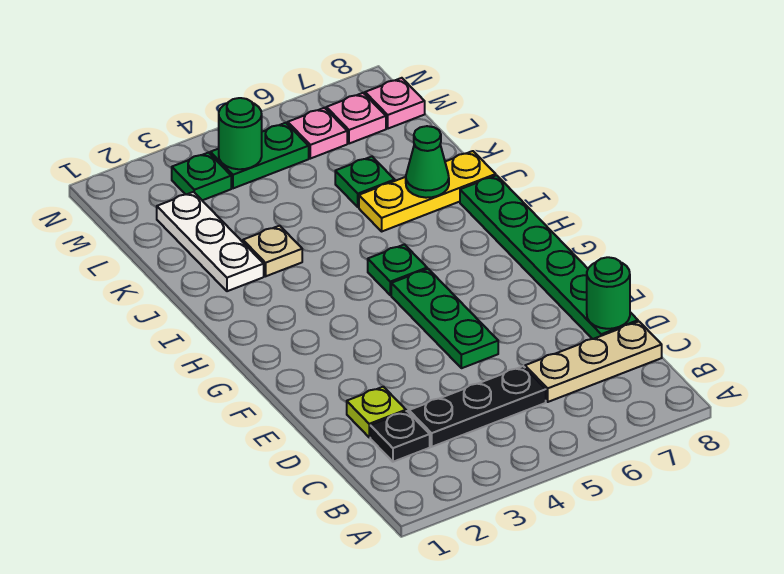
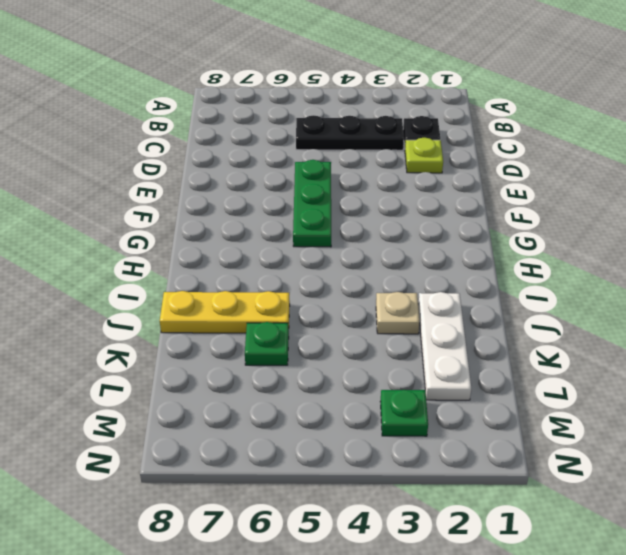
none -> tan plate C6:C8 level 1
none -> green plate D8:I8 level 1
none -> green plate H5 level 1

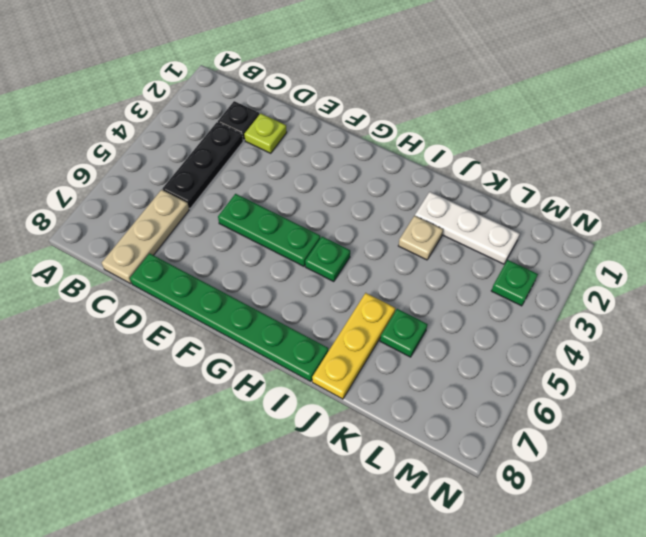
none -> green plate M4:M5 level 1
none -> pink plate M6 level 1
none -> pink plate M7 level 1

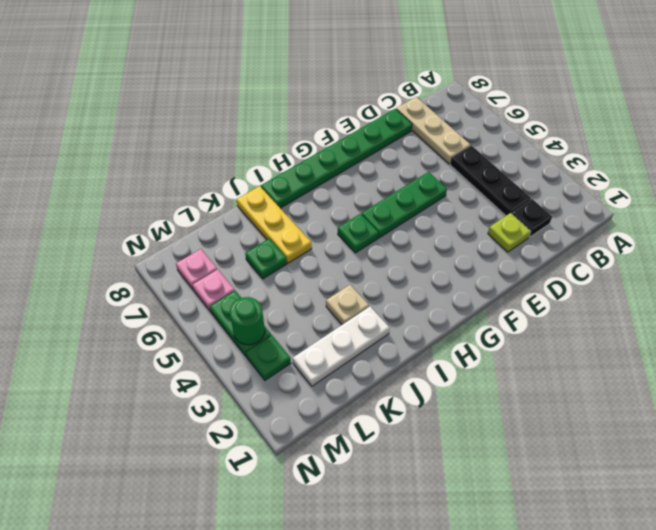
none -> pink plate M8 level 1
none -> green round brick D8 level 2
none -> green cone J7 level 2

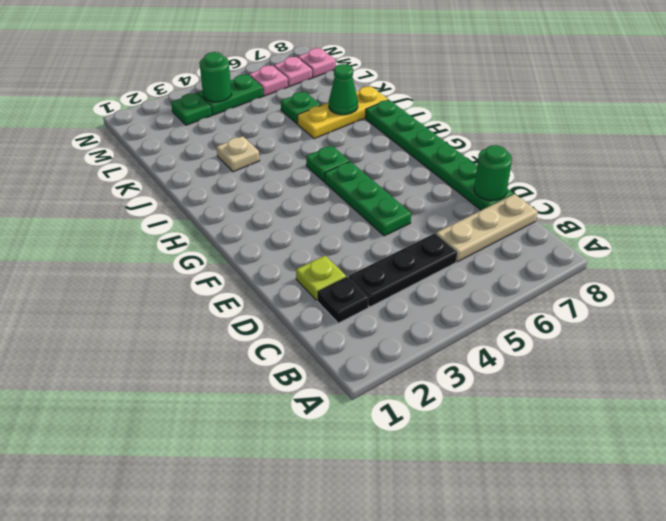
none -> white plate J2:L2 level 1

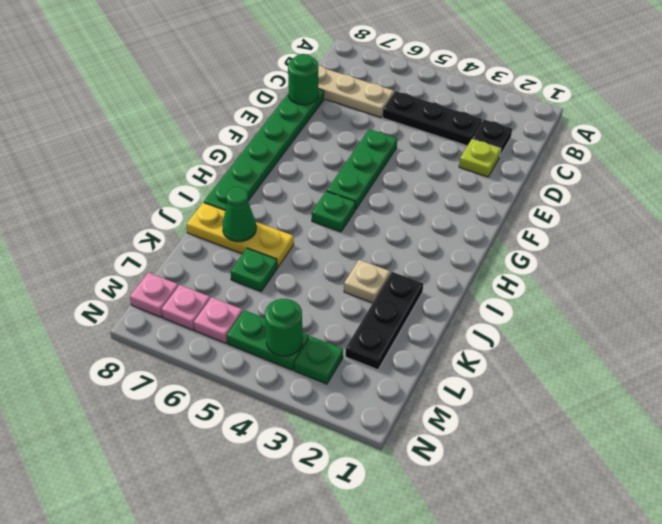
black plate J2:L2 level 1 -> white plate J2:L2 level 1

